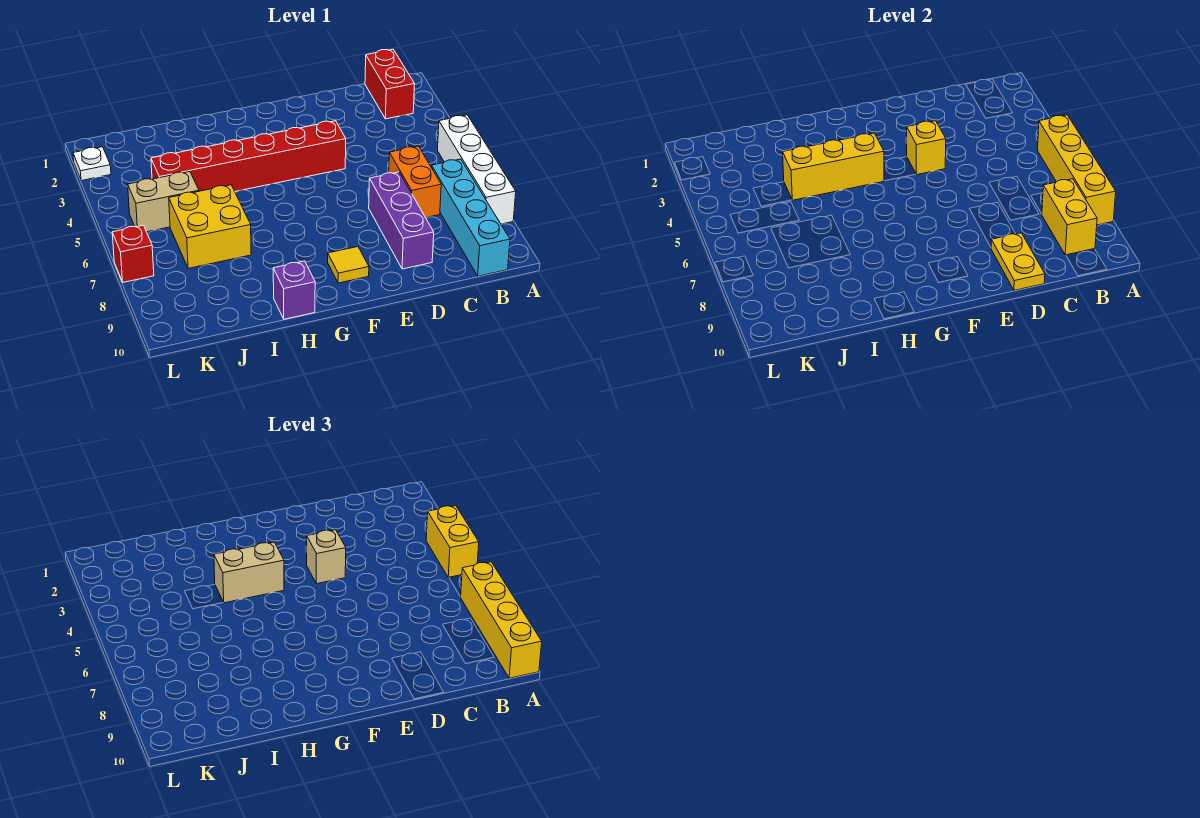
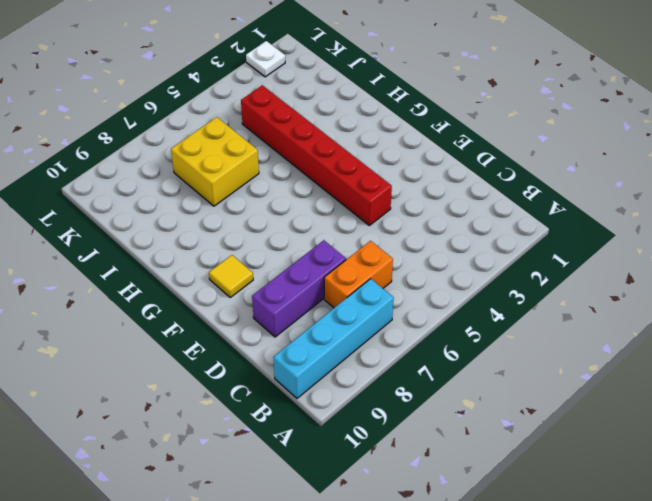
none -> white brick A5:A8 level 1
none -> red brick B1:B2 level 1
none -> purple brick H10 level 1

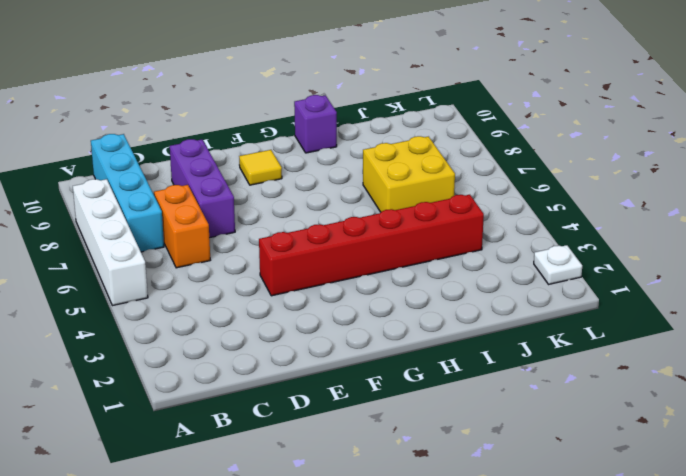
none -> red brick B1:B2 level 1
none -> tan brick J5:K5 level 1
none -> red brick L7 level 1

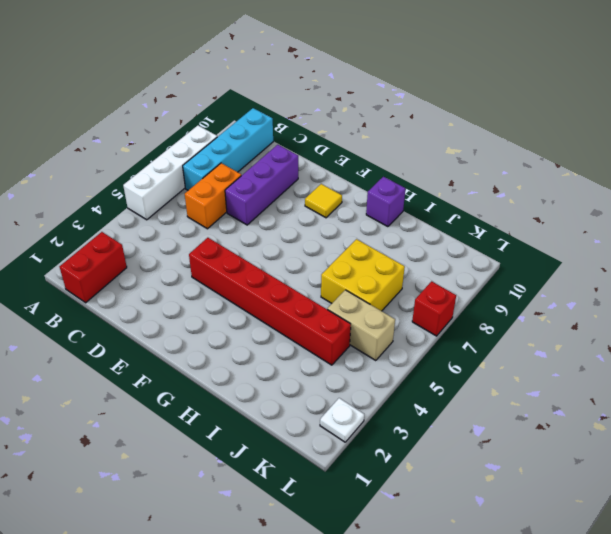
none -> yellow brick A5:A8 level 2
none -> yellow brick B8:B9 level 2
none -> yellow plate D9:D10 level 2

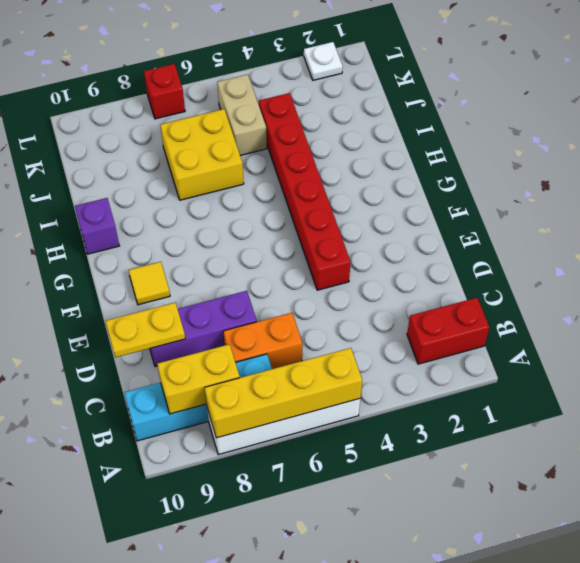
none -> yellow brick E4 level 2
none -> yellow brick G4:I4 level 2
none -> yellow brick A4:A5 level 3

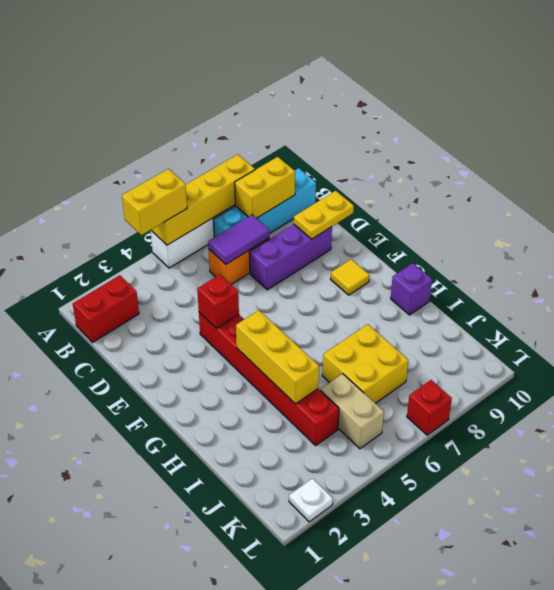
purple tile C6:C7 level 2 -> none
red brick E4 level 2 -> yellow brick E4 level 2
none -> yellow brick A7:A10 level 3
none -> tan brick E4 level 3
none -> tan brick G4:H4 level 3

